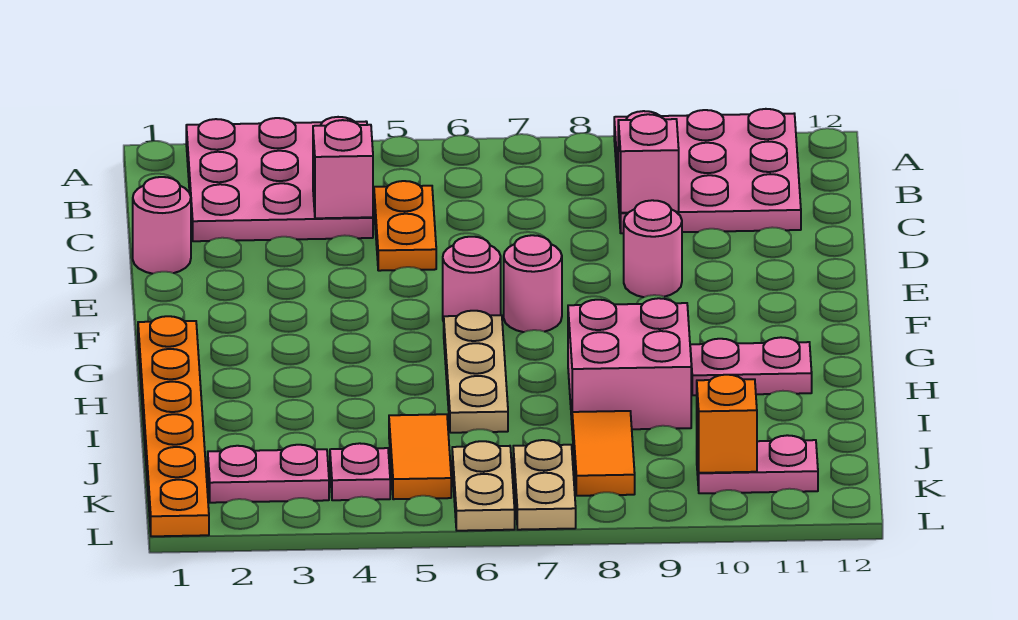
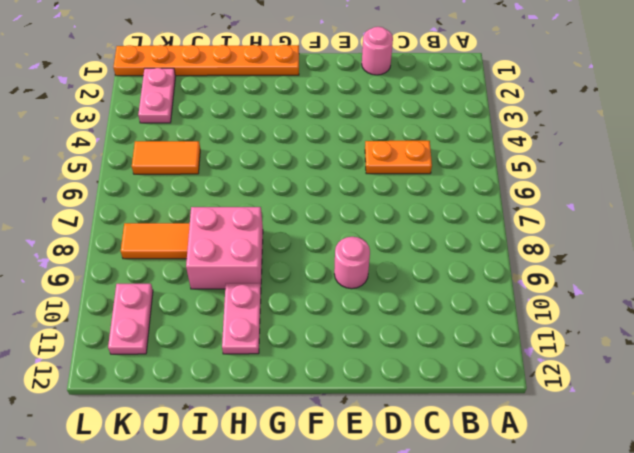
none -> pink plate A2:C4 level 1
none -> pink plate A9:C11 level 1
none -> pink round brick F6 level 1

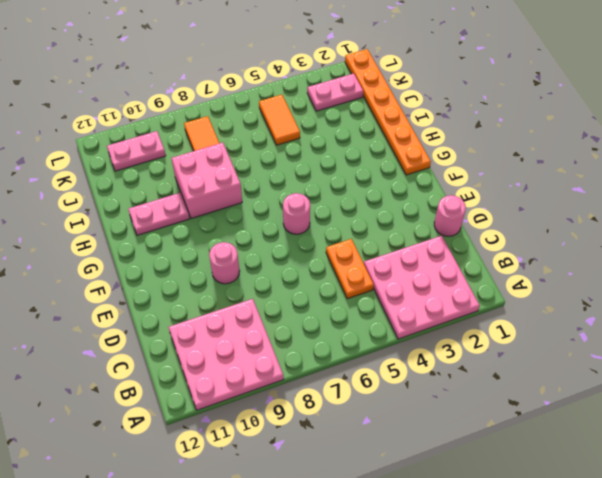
none -> pink round brick F7 level 1
none -> tan plate G6:I6 level 1
none -> pink plate K4 level 1

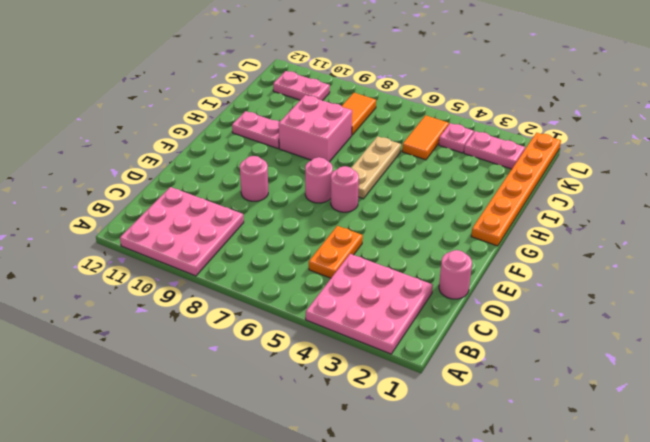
none -> tan plate K6:L6 level 1
none -> tan plate K7:L7 level 1
none -> pink brick C4 level 2

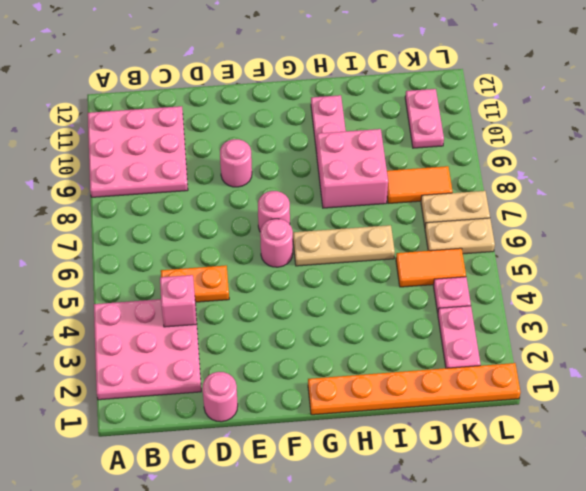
none -> pink brick C9 level 2
none -> orange brick K10 level 2

